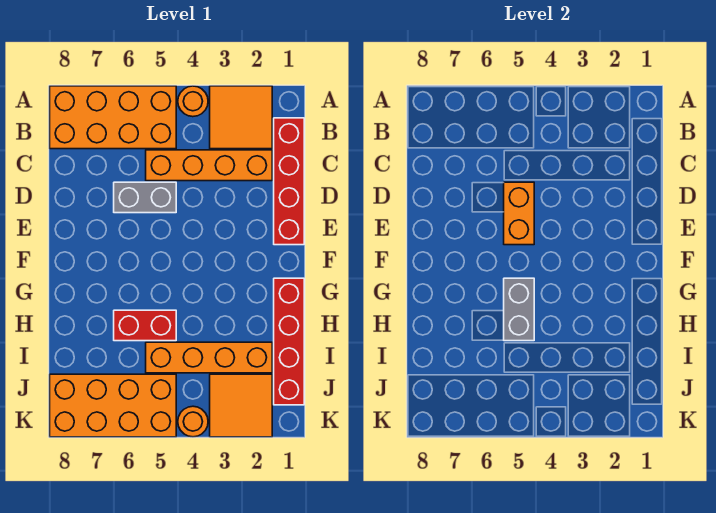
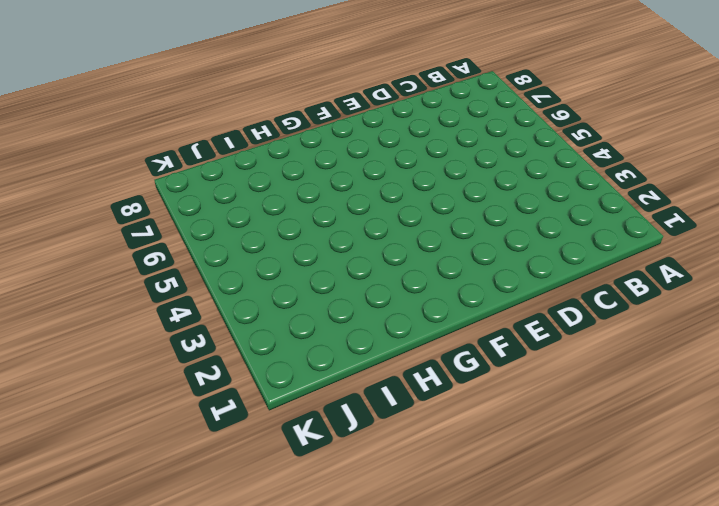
none -> orange tile A2:B3 level 1
none -> orange round brick A4 level 1
none -> orange brick A5:B8 level 1

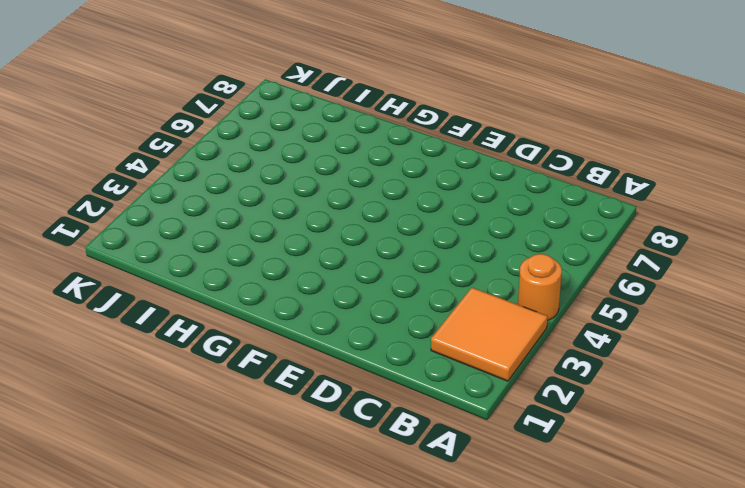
none -> orange brick A5:B8 level 1
none -> red brick B1:E1 level 1
none -> orange brick C2:C5 level 1

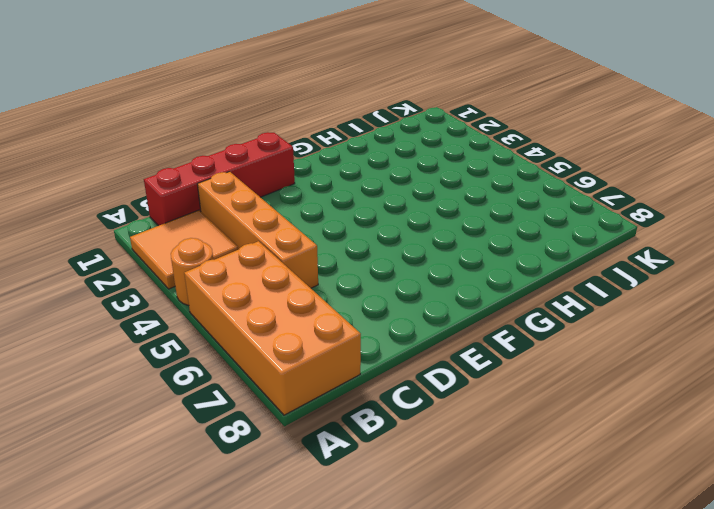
none -> grey brick D5:D6 level 1
none -> red brick G1:J1 level 1
none -> red brick H5:H6 level 1

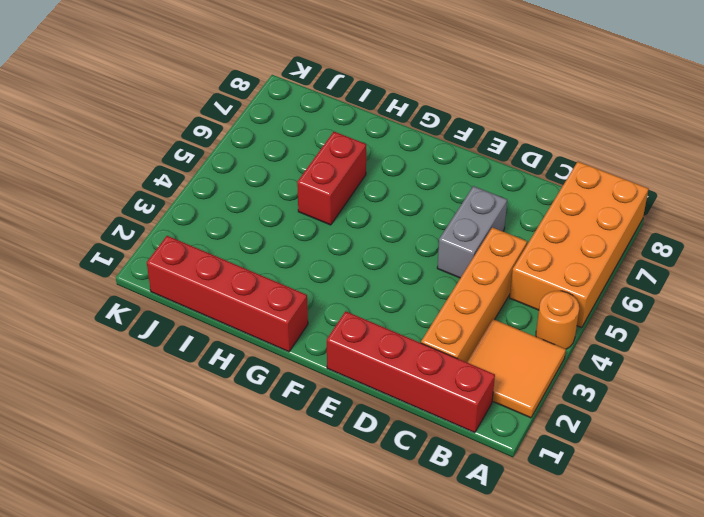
none -> orange brick I2:I5 level 1
none -> orange tile J2:K3 level 1
none -> orange brick J5:K8 level 1

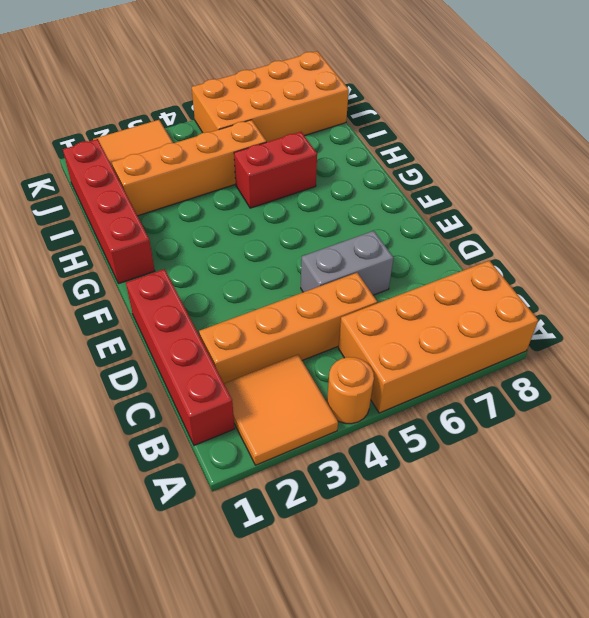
none -> orange round brick K4 level 1
none -> orange brick D5:E5 level 2
none -> grey brick G5:H5 level 2

